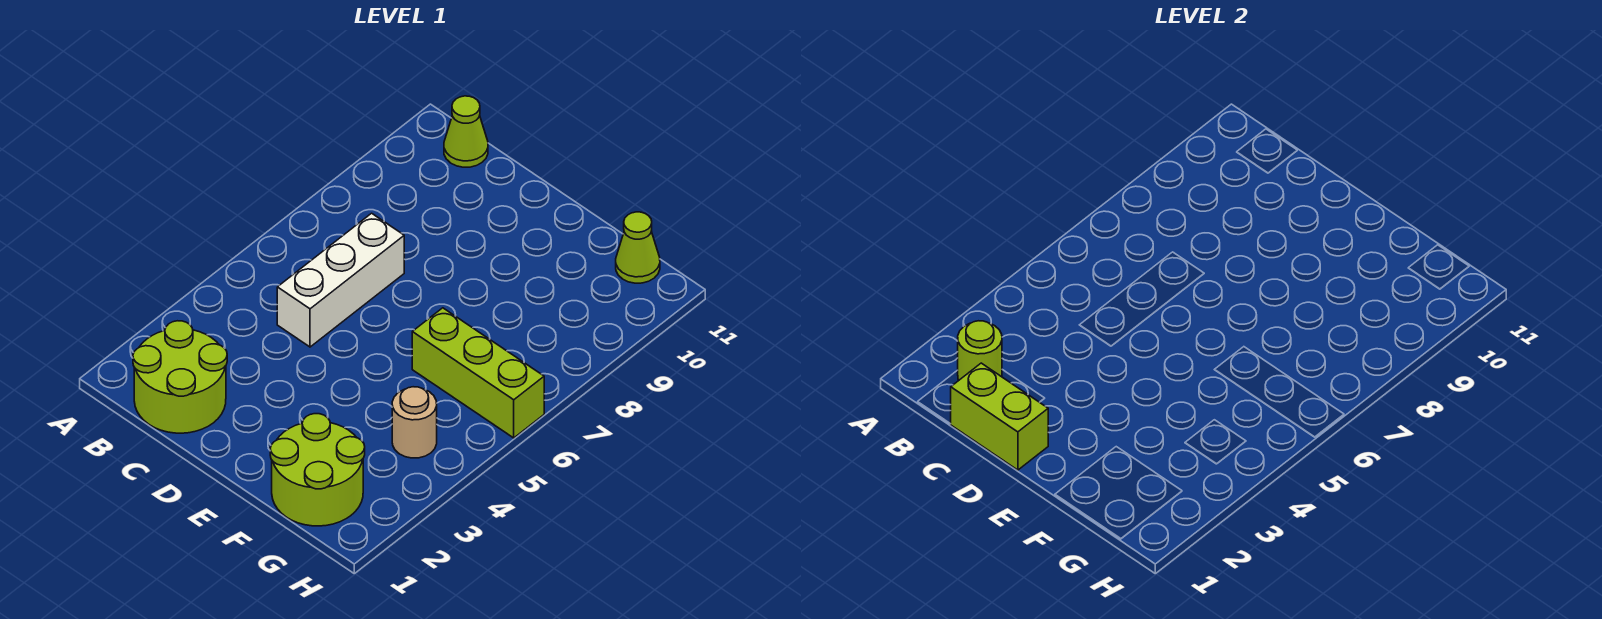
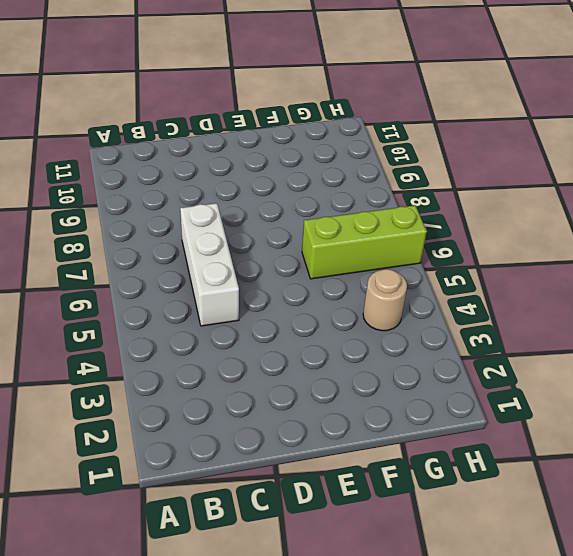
none -> lime round brick B1:C2 level 1
none -> lime cone B11 level 1

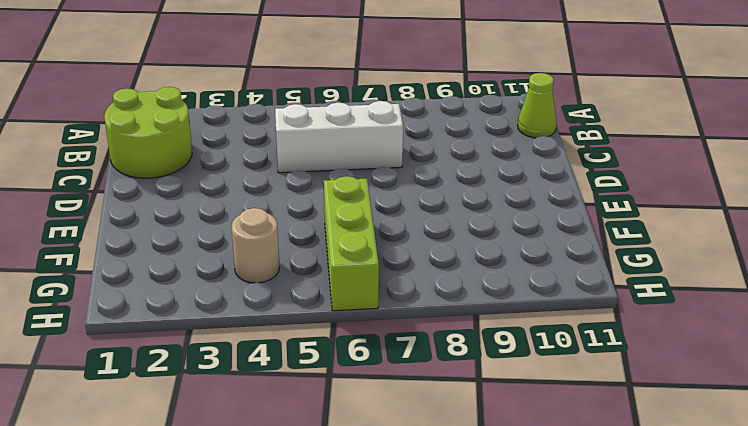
none -> lime round brick F1:G2 level 1
none -> lime cone G11 level 1

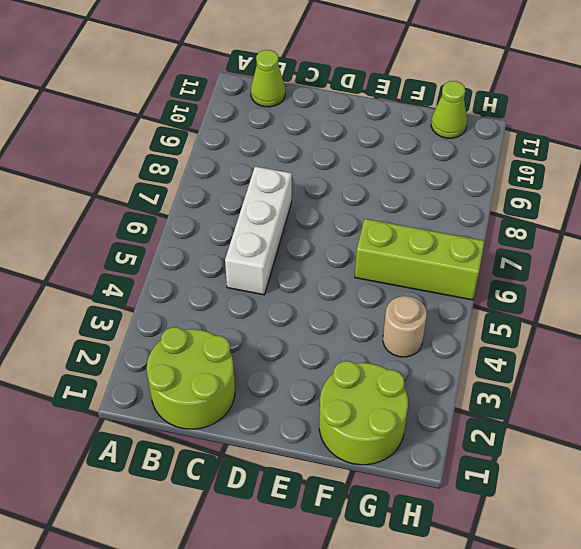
none -> lime round brick B2 level 2
none -> lime brick C1:D1 level 2

